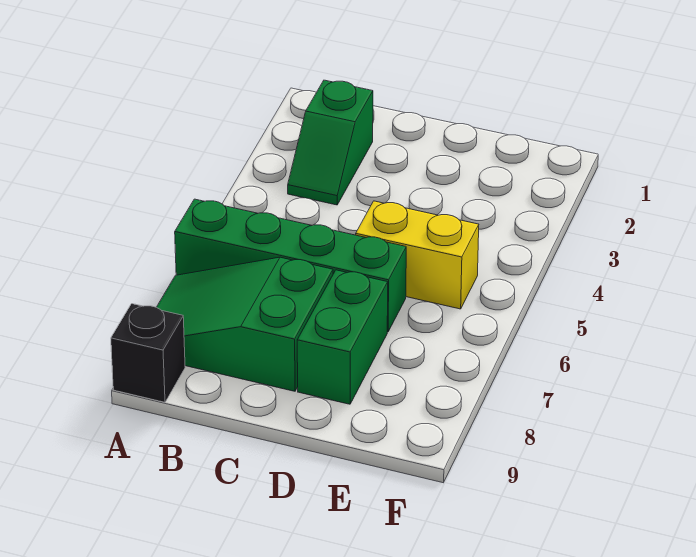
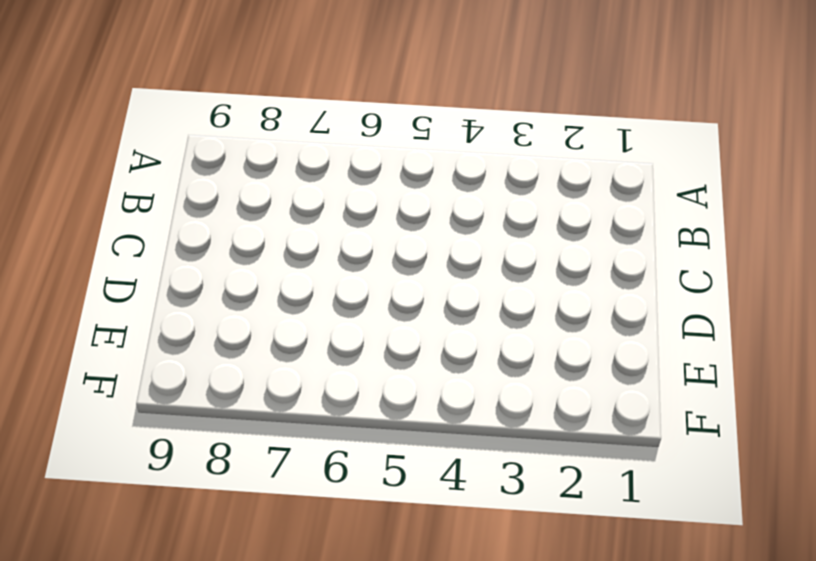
none -> green brick A6:D6 level 1
none -> green slope A7:C8 level 1 top C

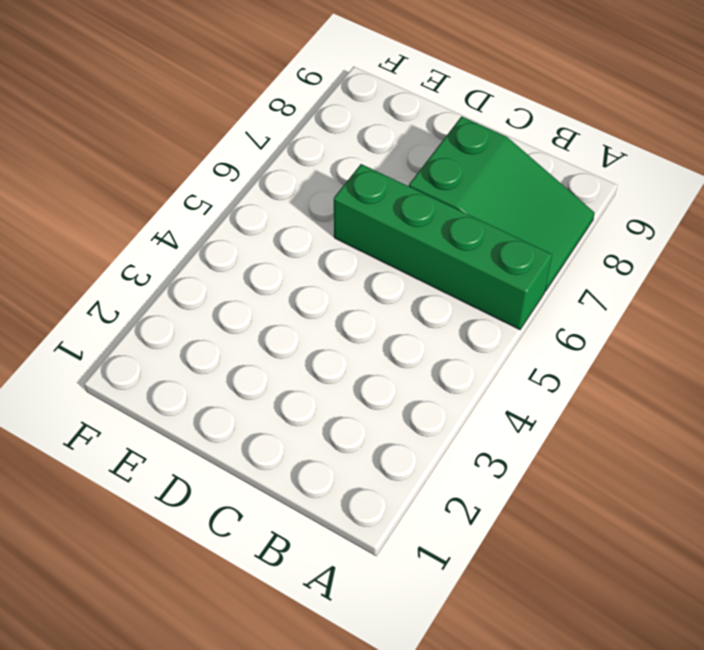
none -> black brick A9 level 1
none -> green slope B2:B3 level 1 top 2

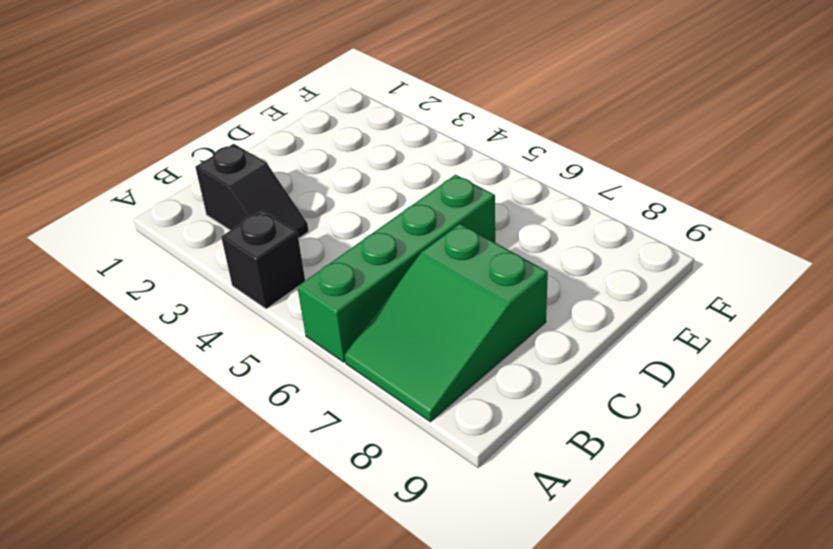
black brick A4 level 1 -> black brick A9 level 1
black slope B2:B3 level 1 top 2 -> green slope B2:B3 level 1 top 2
none -> yellow brick D5:E5 level 1
none -> green brick D7:D8 level 1

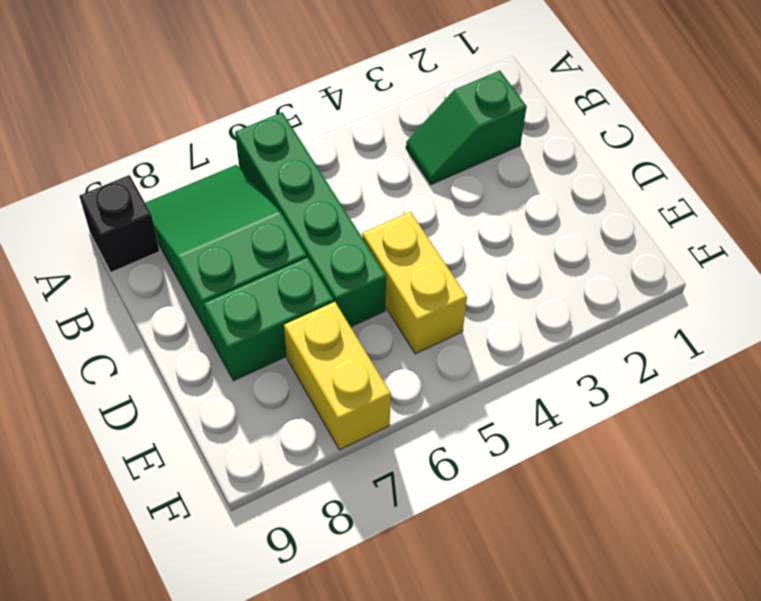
yellow brick E7:F7 level 1 -> none

